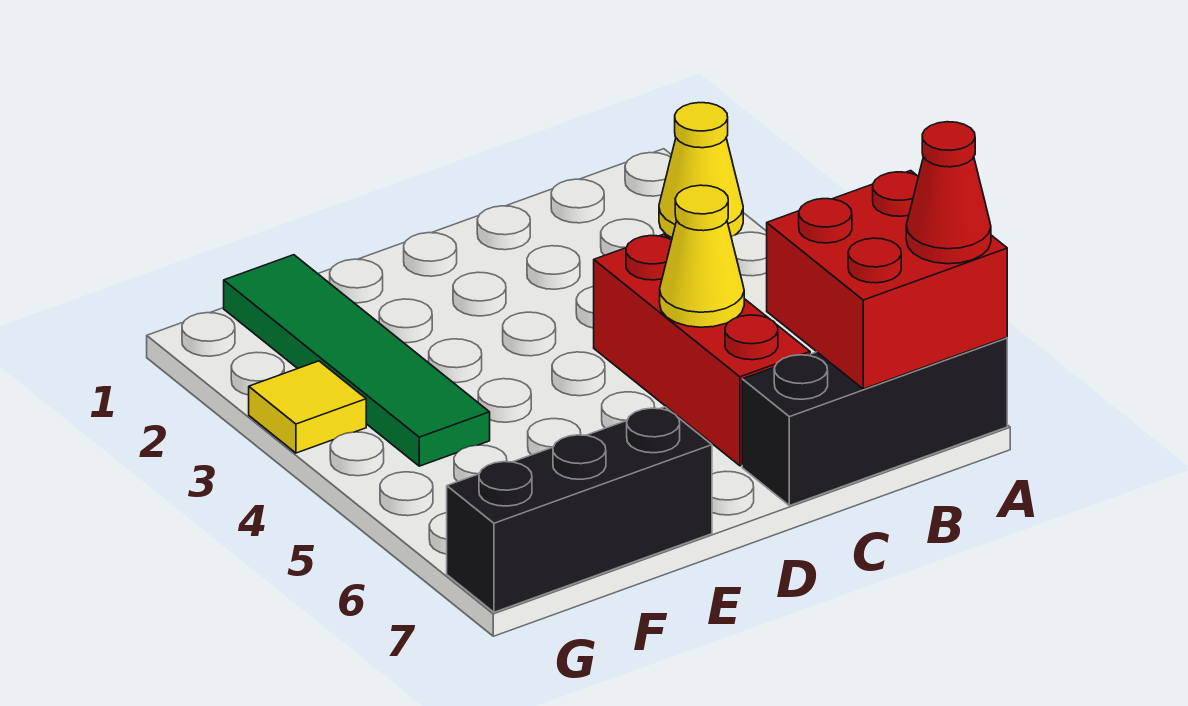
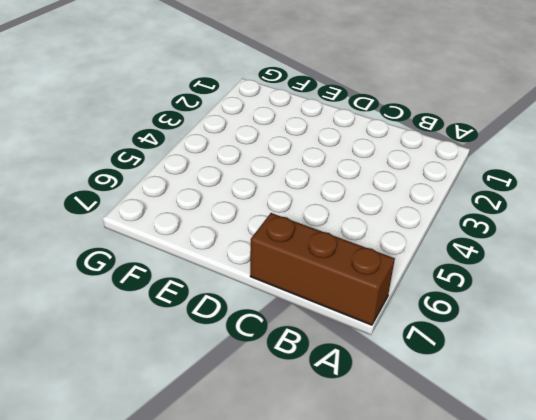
brown brick A7:C7 level 1 -> black brick A7:C7 level 1
none -> yellow cone A2 level 1
none -> red brick C4:C6 level 1

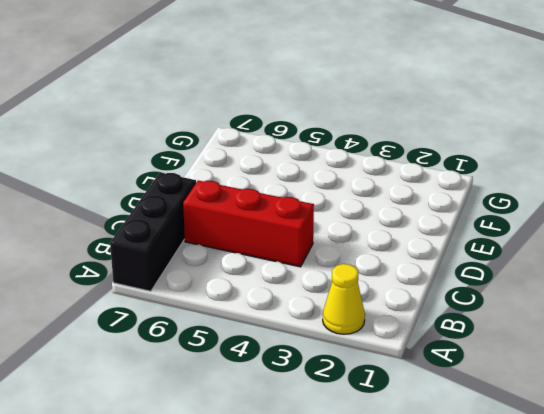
none -> black brick E7:G7 level 1
none -> green tile F1:F4 level 1

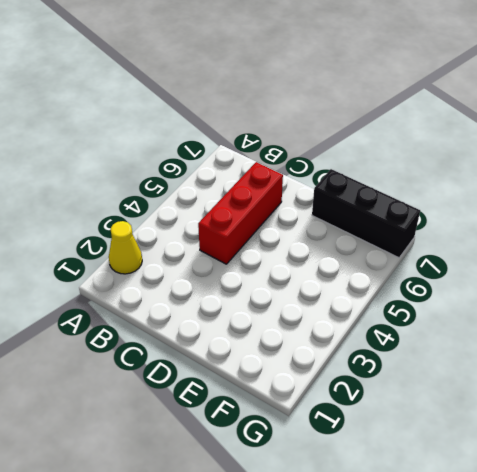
none -> black brick A7:C7 level 1
none -> green tile F1:F4 level 1

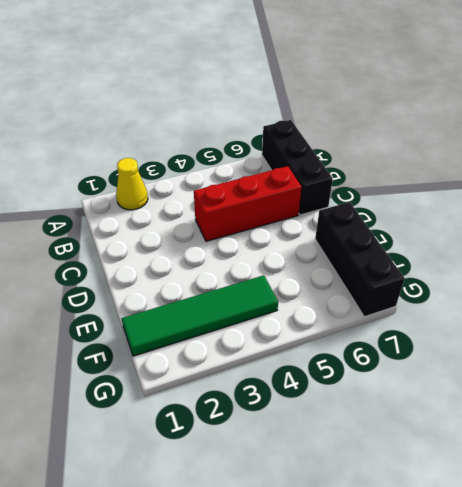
none -> yellow tile G3 level 1
none -> red brick A6:B7 level 2

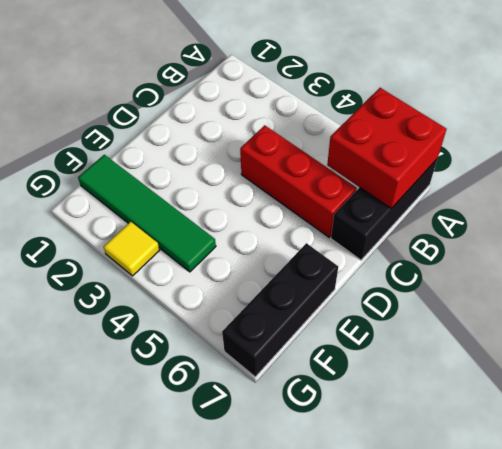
none -> yellow cone A2 level 1
none -> yellow cone C5 level 2

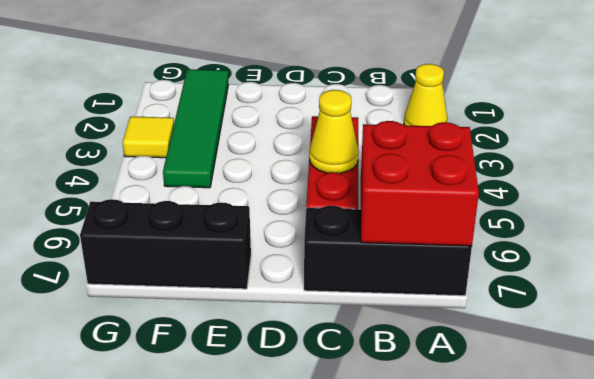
none -> red cone A7 level 3

